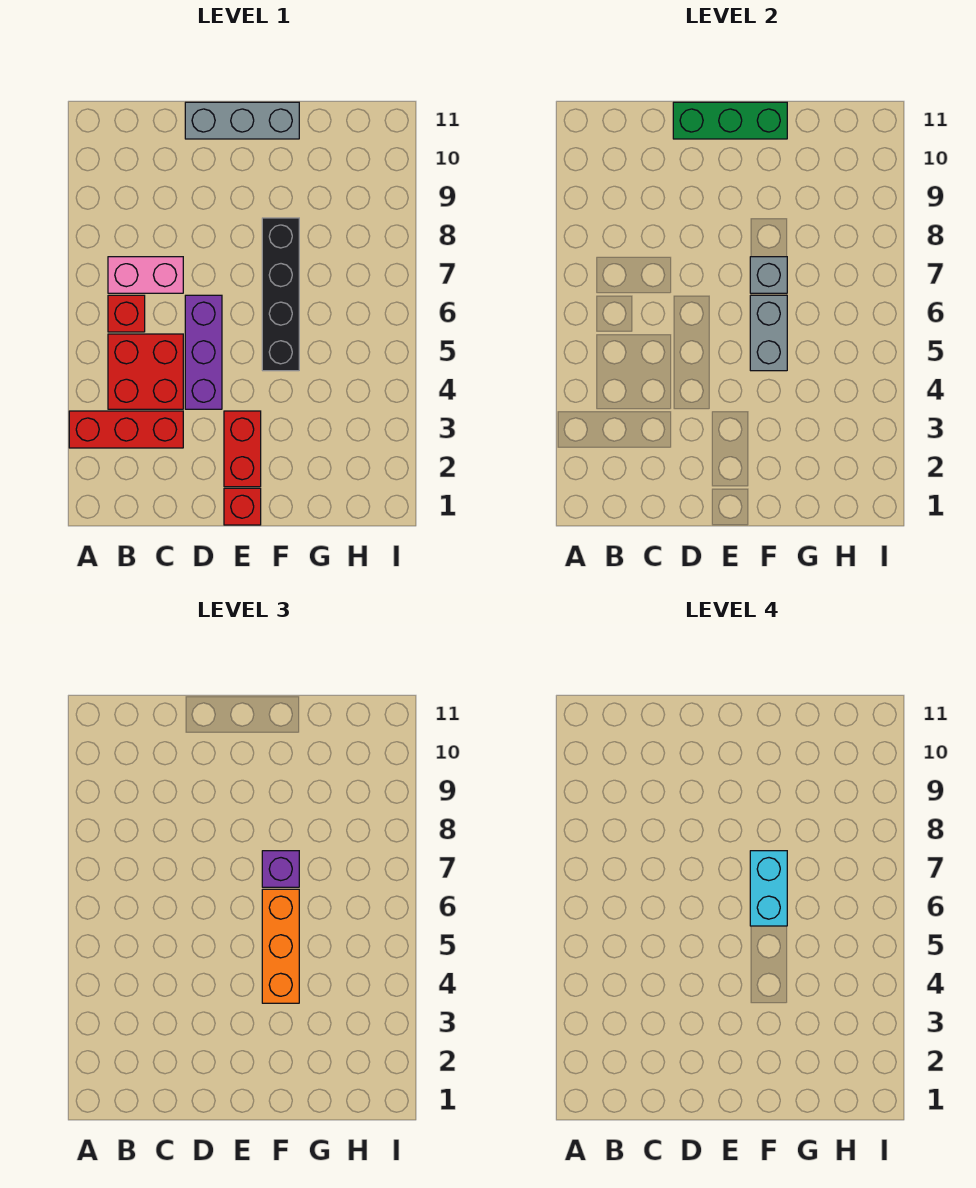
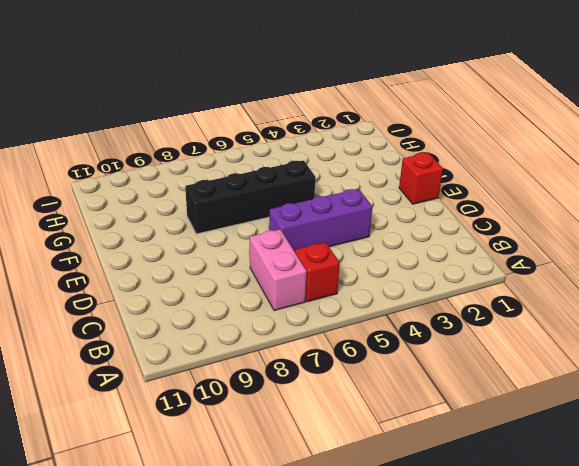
none -> red brick A3:C3 level 1
none -> red brick B4:C5 level 1
none -> grey brick D11:F11 level 1

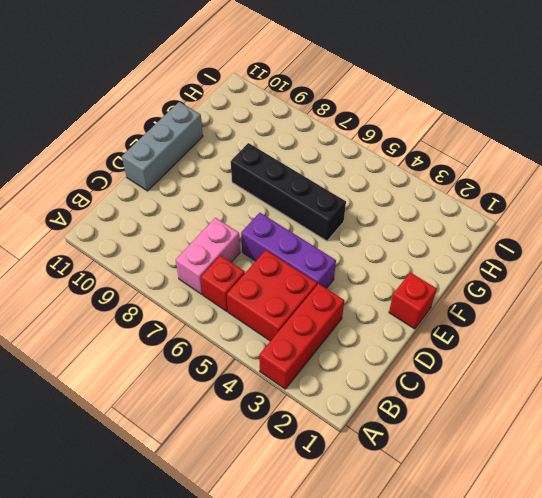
none -> red brick E2:E3 level 1
none -> green brick D11:F11 level 2
none -> grey brick F5:F6 level 2

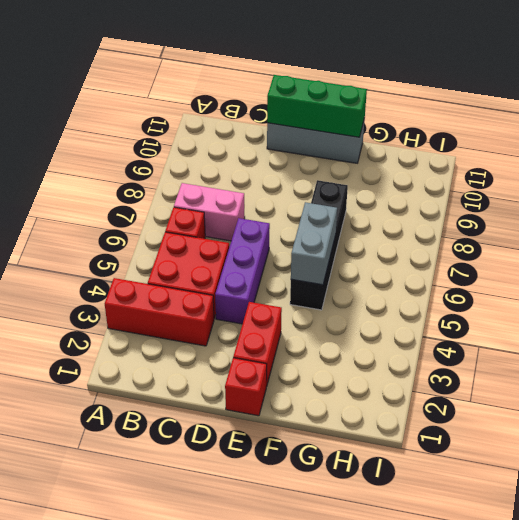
none -> grey brick F7 level 2
none -> orange brick F4:F6 level 3
none -> purple brick F7 level 3

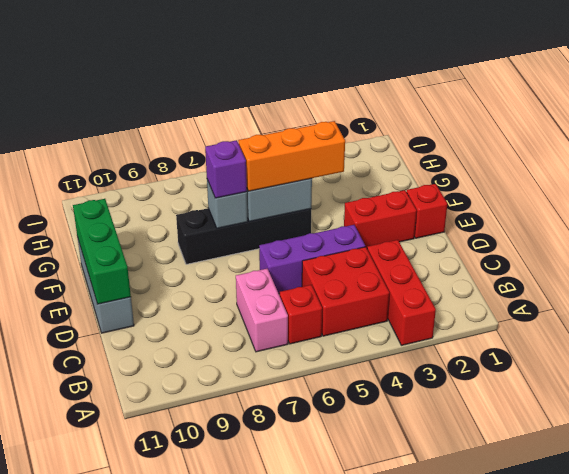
none -> cyan brick F6:F7 level 4

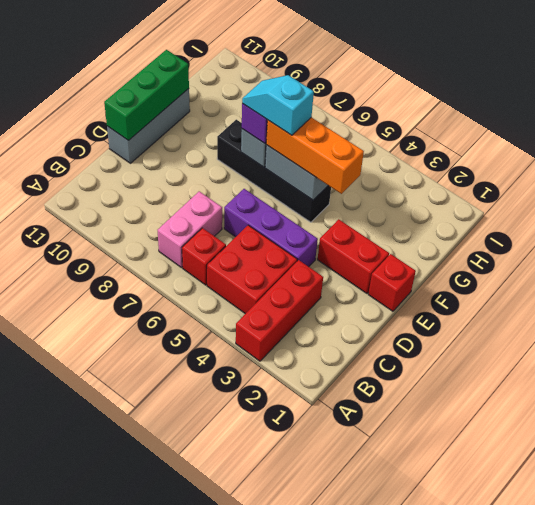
cyan slope F6:F7 level 4 top 6 -> cyan brick F6:F7 level 4

